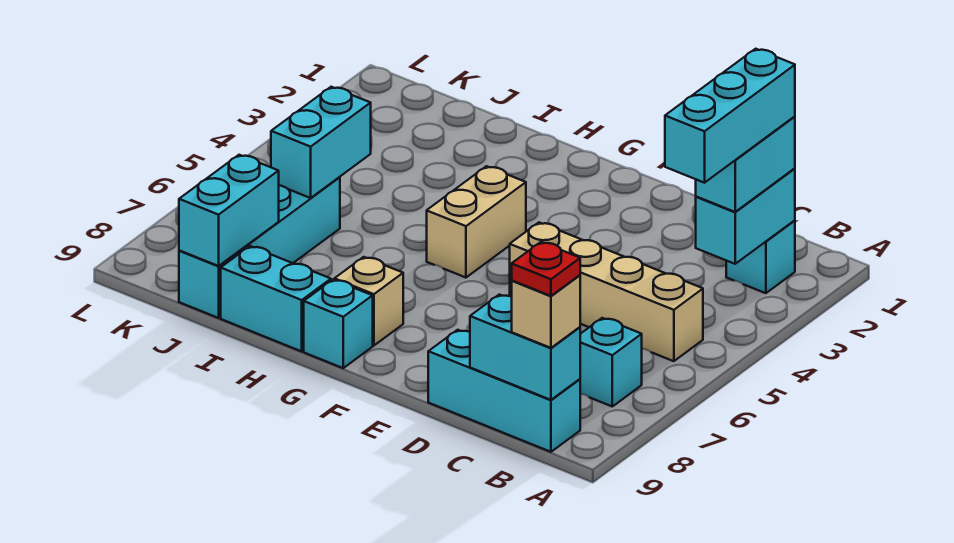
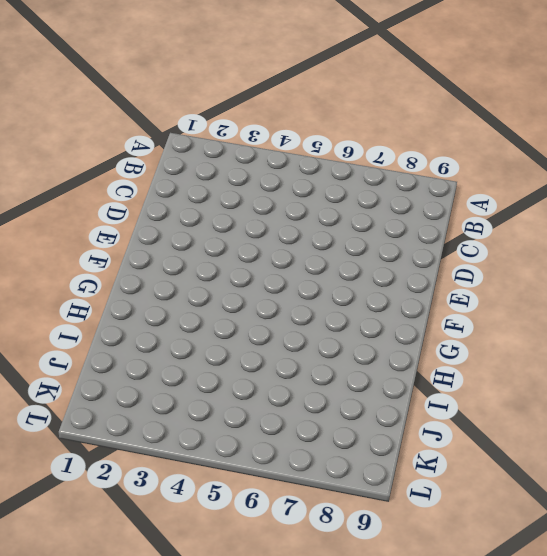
none -> cyan brick B2 level 1
none -> tan brick B5:E5 level 1
none -> cyan brick B7 level 1

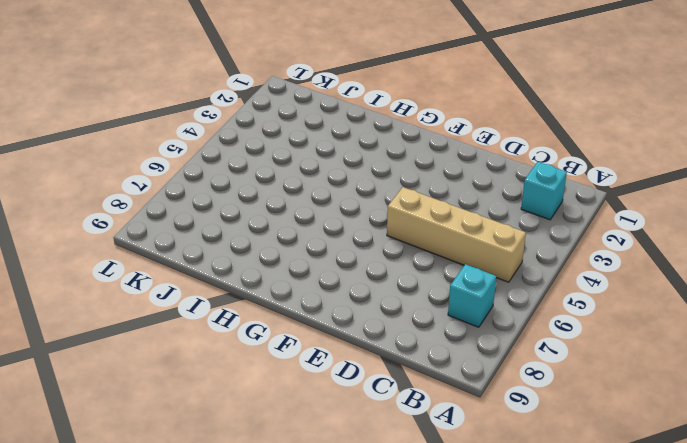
none -> cyan brick B9:D9 level 1
none -> tan brick G4:G5 level 1
none -> tan brick G8 level 1

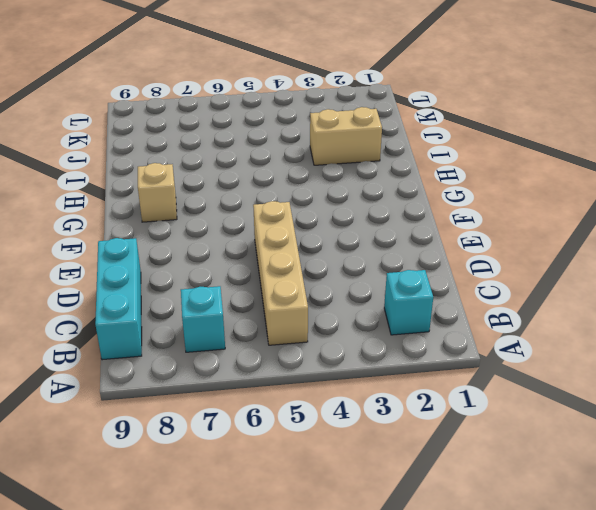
tan brick I2:I3 level 1 -> tan brick G4:G5 level 1
none -> cyan brick G9 level 1
none -> cyan brick H9:I9 level 1
none -> cyan brick J6:J9 level 1

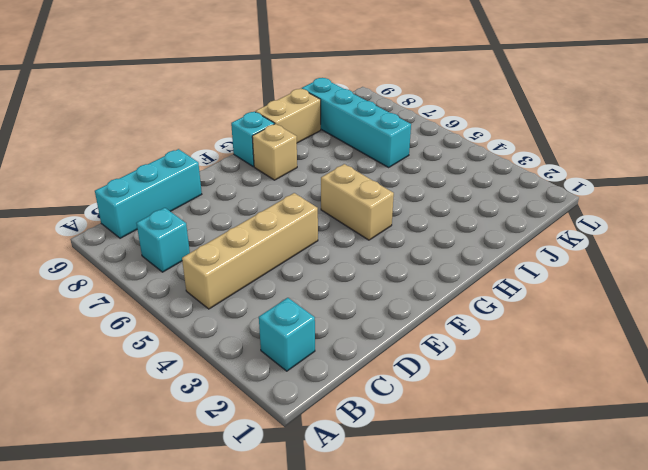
tan brick H9:I9 level 1 -> cyan brick H9:I9 level 1
none -> cyan brick B2:B3 level 2
none -> cyan brick B9:C9 level 2
none -> cyan brick J5:J6 level 2

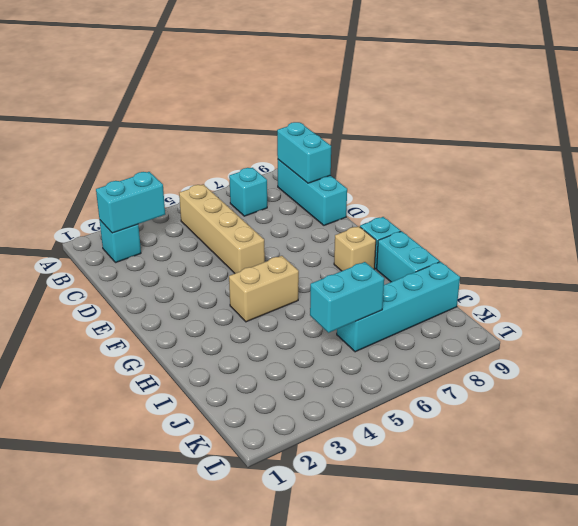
none -> cyan brick J8:J9 level 2
none -> cyan brick B2:B3 level 3
none -> tan brick B9 level 3

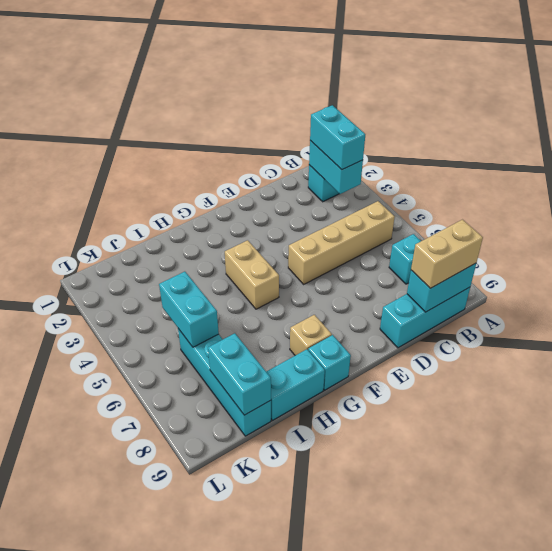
tan brick B9:C9 level 3 -> tan brick B9 level 3
none -> cyan brick B2:B4 level 4
none -> red plate B9 level 4

